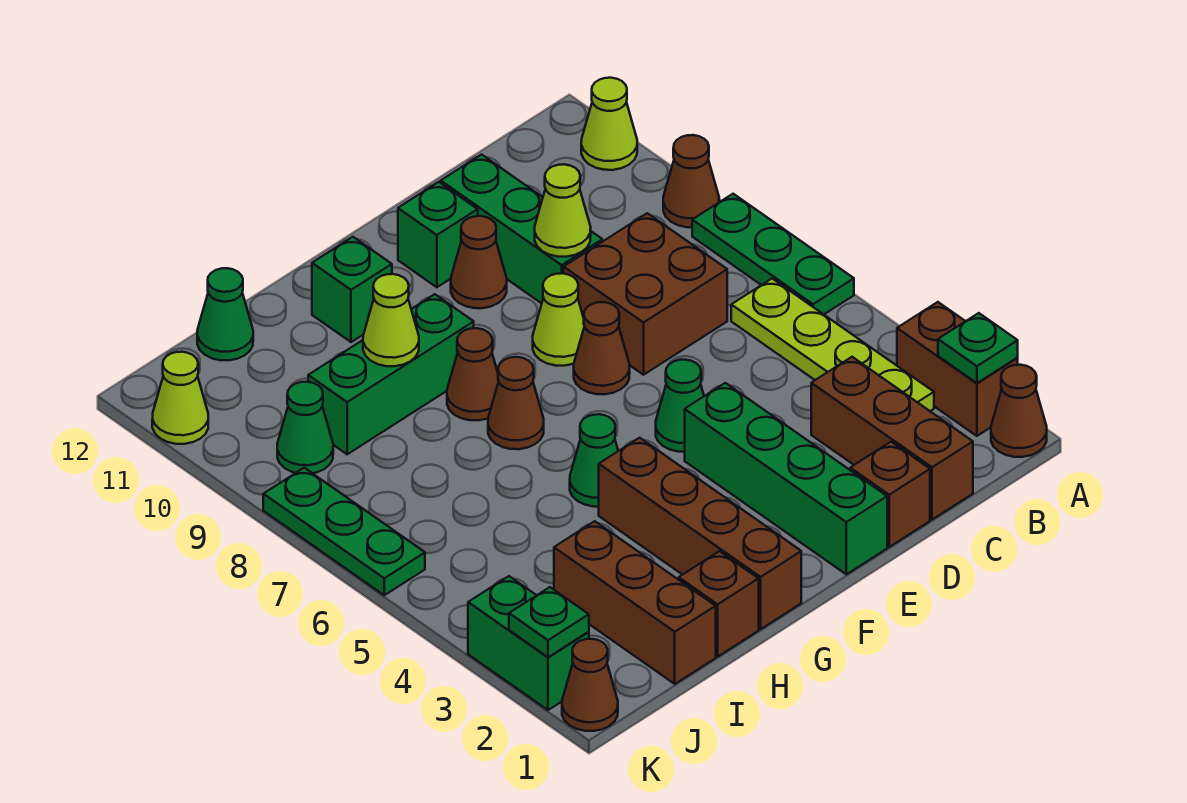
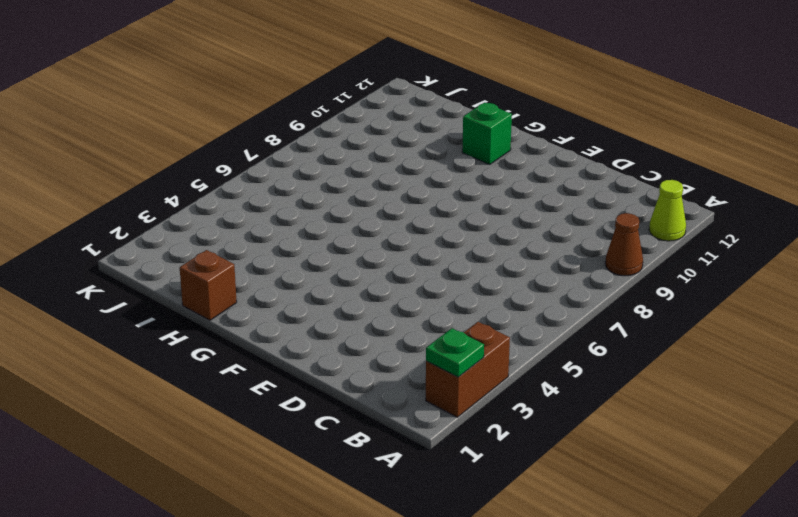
none -> brown cone A1 level 1
none -> green plate A6:A8 level 1
none -> lime plate B3:B6 level 1
none -> brown brick C1:C3 level 1

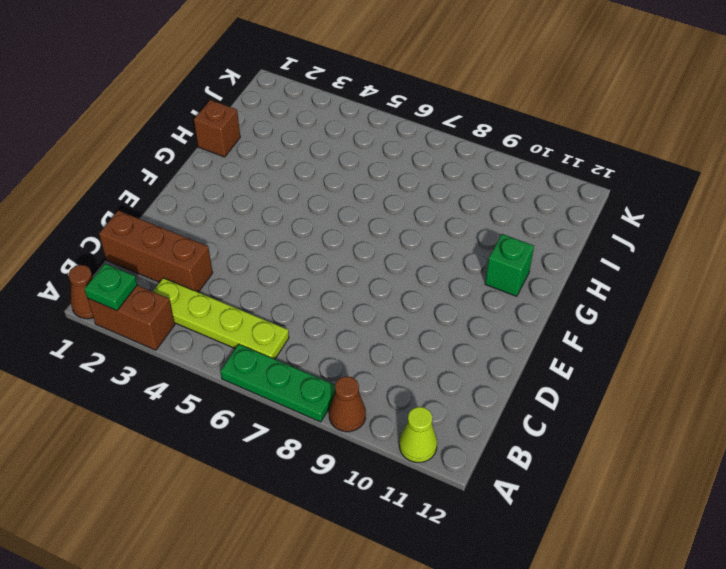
none -> brown brick C7:D8 level 1
none -> brown brick D1 level 1
none -> green brick D9:D11 level 1
none -> green brick E1:E4 level 1

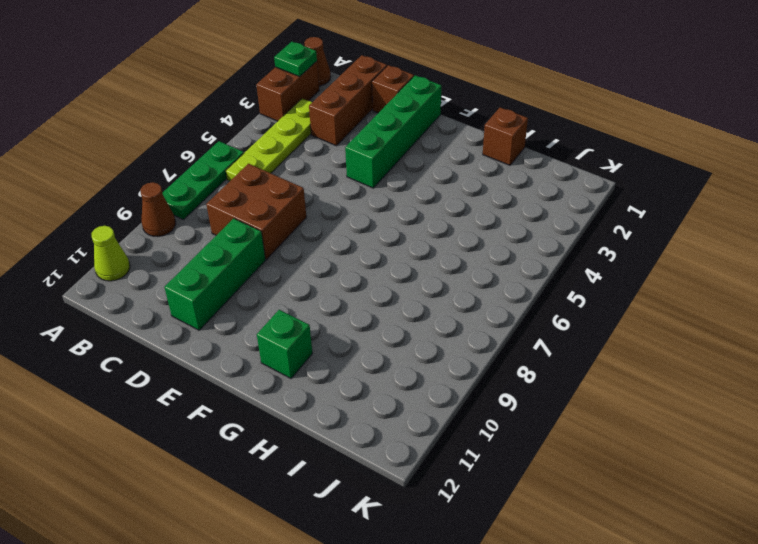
none -> green cone E5 level 1
none -> brown cone E7 level 1
none -> lime cone E8 level 1
none -> brown cone E10 level 1

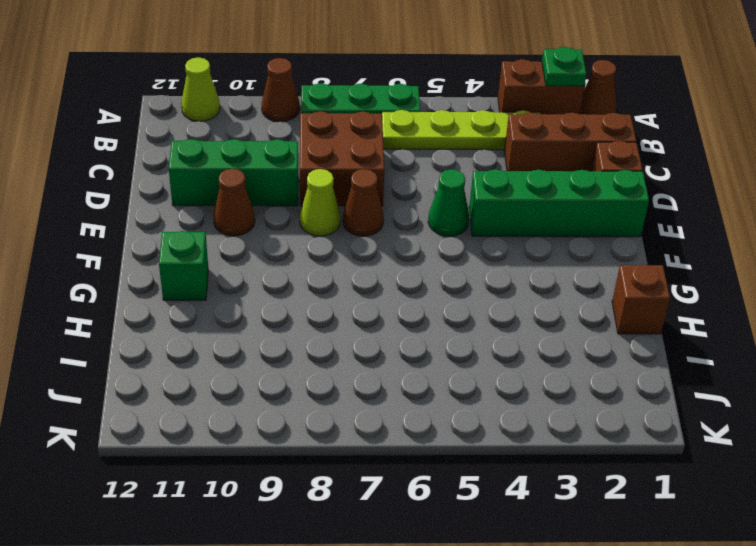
none -> green brick E11 level 1
none -> brown brick G1:G4 level 1
none -> green cone G5 level 1
none -> brown cone G7 level 1

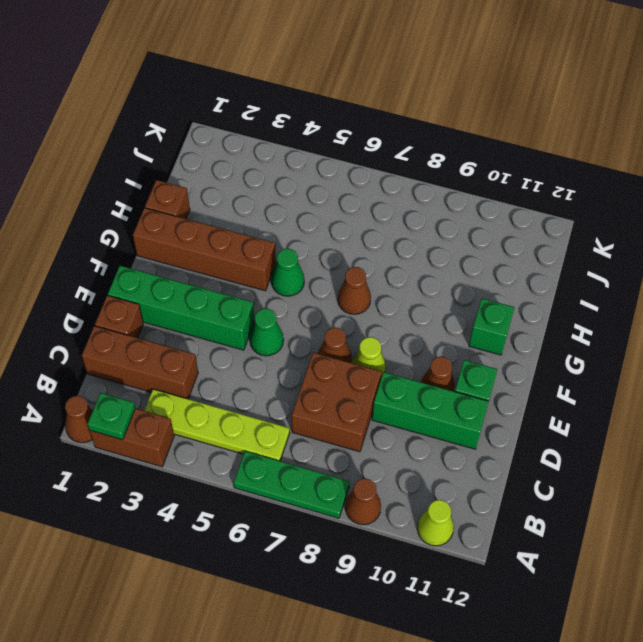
none -> brown cone G8 level 1
none -> green brick G9:I9 level 1
none -> brown brick I1:I3 level 1
none -> green cone I12 level 1

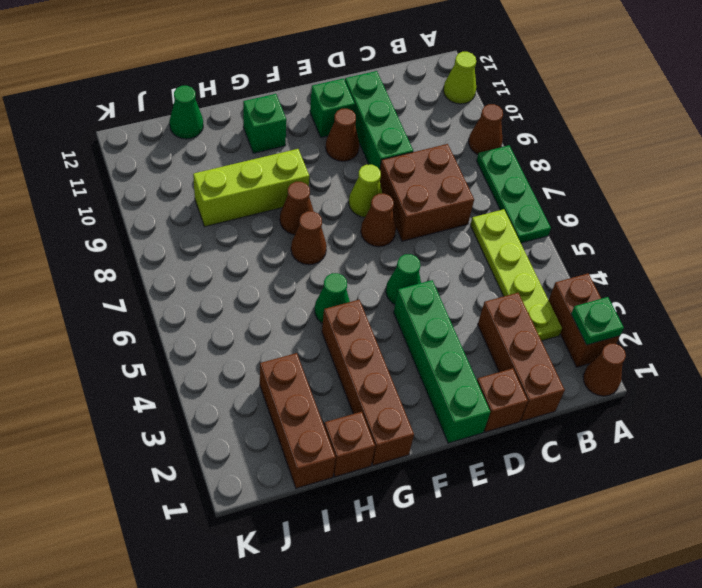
lime brick G9:I9 level 1 -> green brick G9:I9 level 1
none -> green cone J9 level 1
none -> brown cone K1 level 1
none -> green brick K2:K3 level 1
none -> green plate K6:K8 level 1

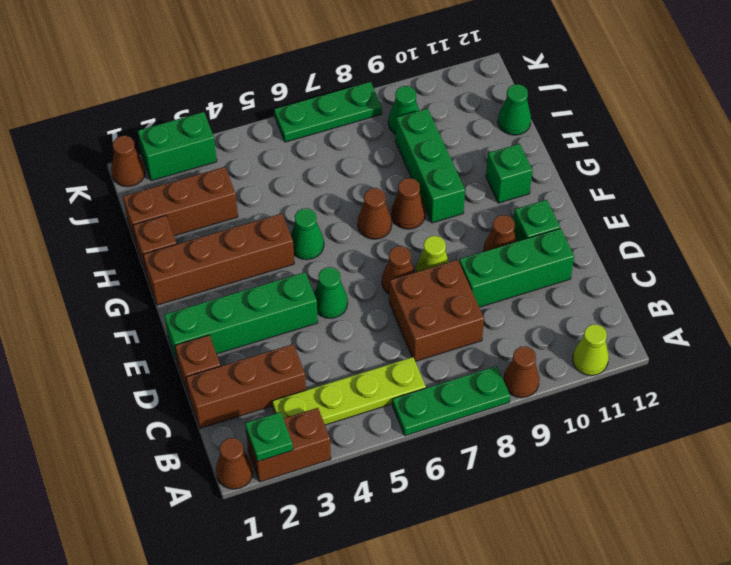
none -> lime cone K11 level 1
none -> lime cone D9 level 2
none -> lime cone H9 level 2
none -> green plate K2 level 2

